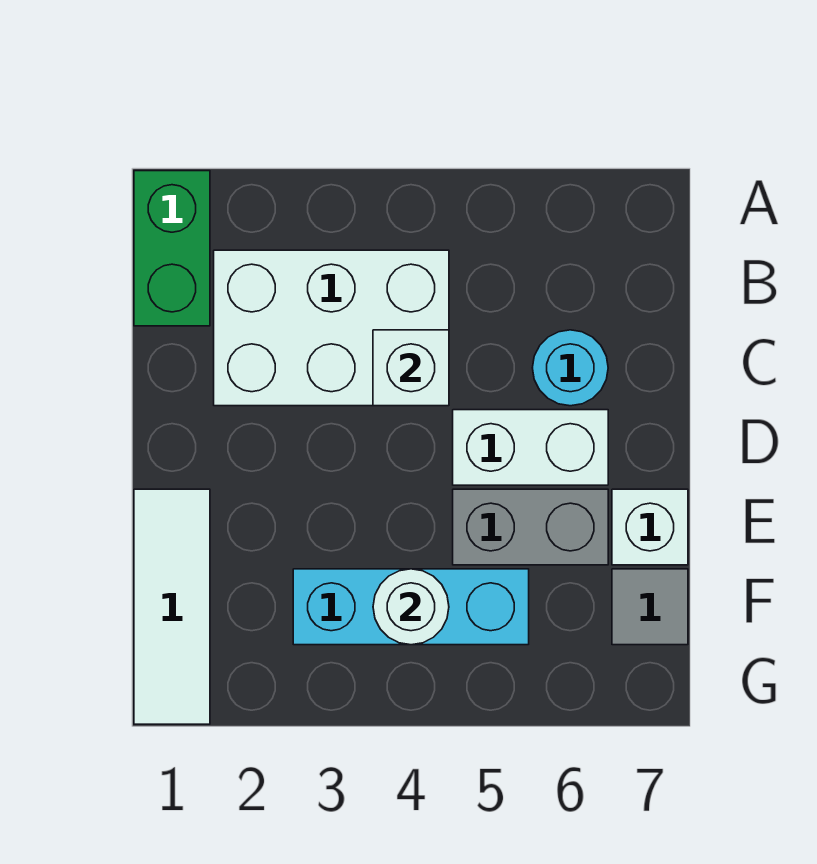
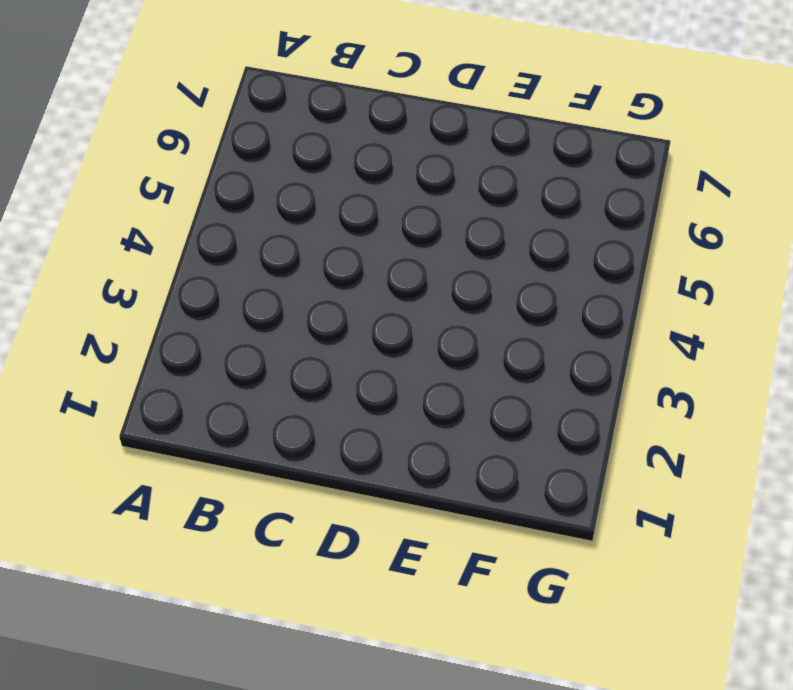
none -> green brick A1:B1 level 1
none -> white brick B2:C4 level 1

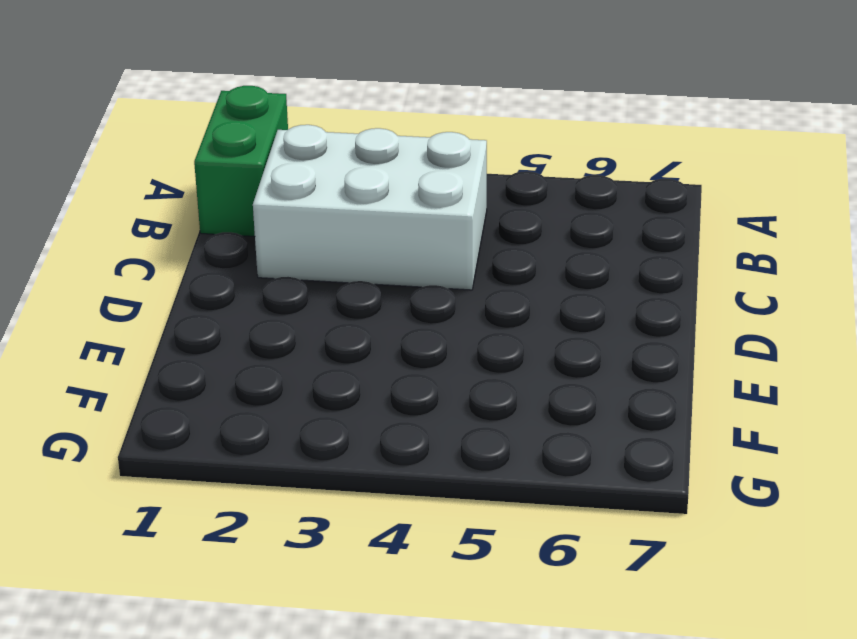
none -> cyan round brick C6 level 1
none -> white brick D5:D6 level 1

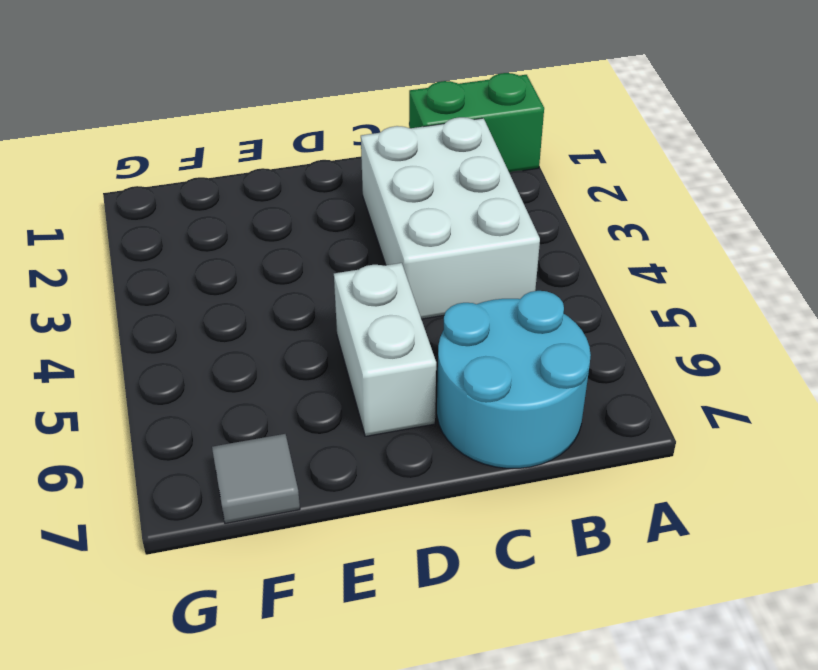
cyan round brick B6:C7 level 1 -> cyan round brick C6 level 1
none -> white tile E1:G1 level 1
none -> grey brick E5:E6 level 1

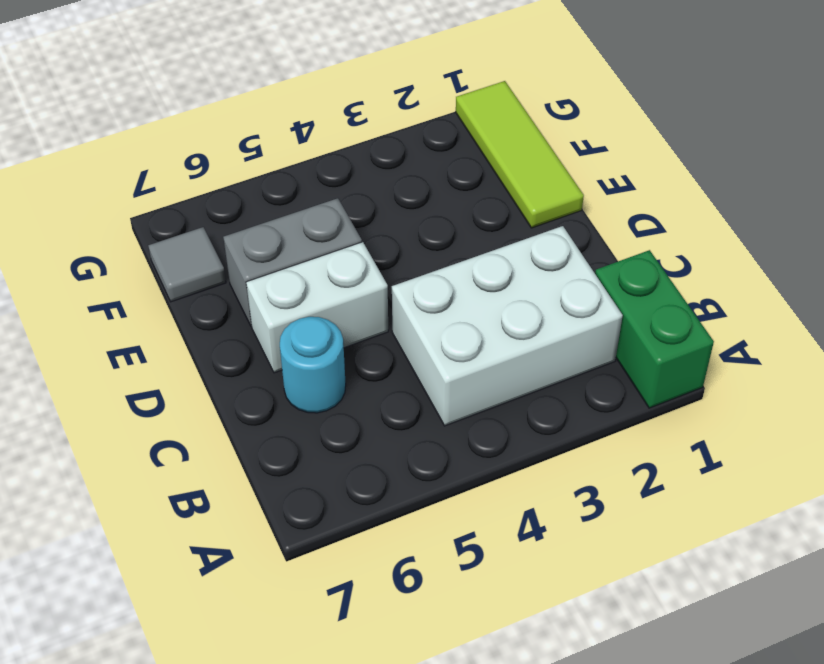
lime tile E1:G1 level 1 -> white tile E1:G1 level 1
none -> white brick E7 level 1
none -> cyan brick F3:F5 level 1

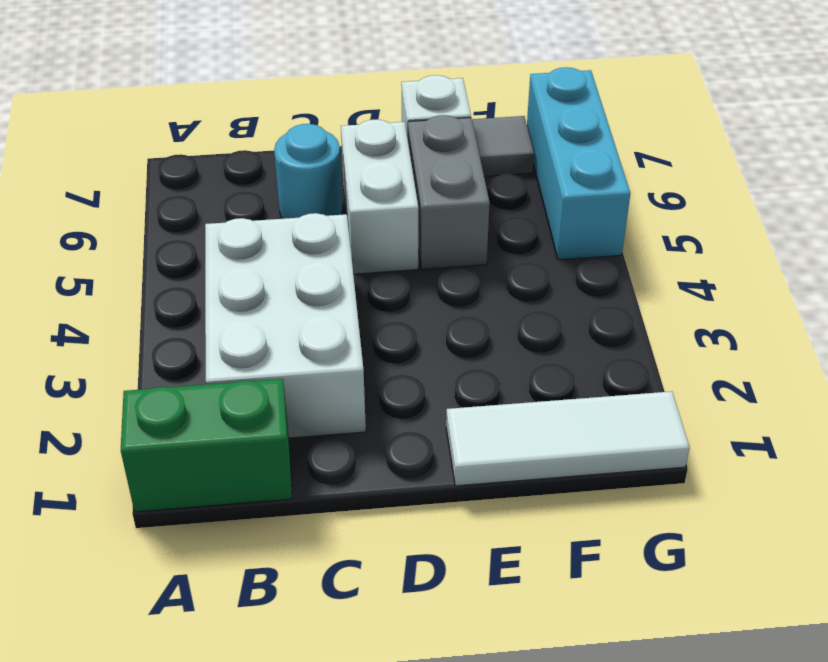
cyan brick G5:G7 level 1 -> cyan brick F3:F5 level 1
none -> white brick C4 level 2
none -> white round brick F4 level 2

